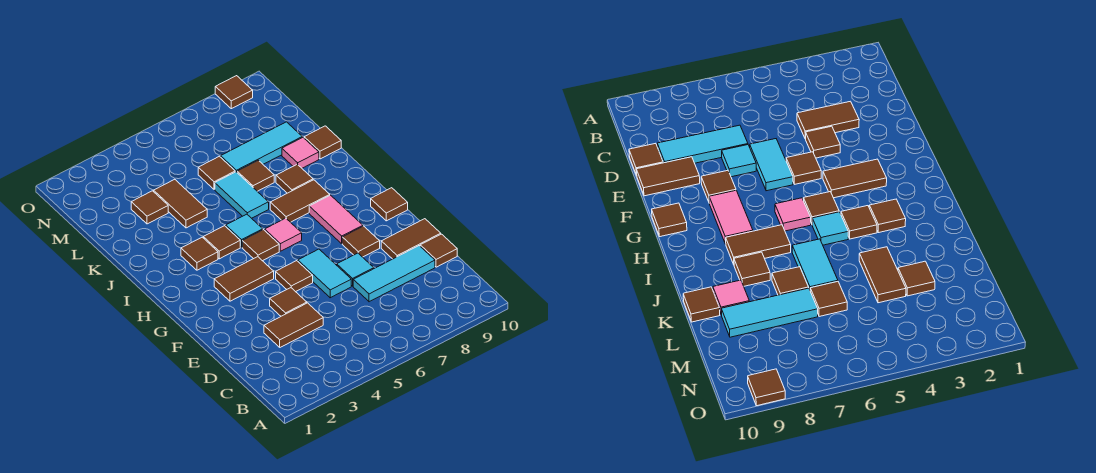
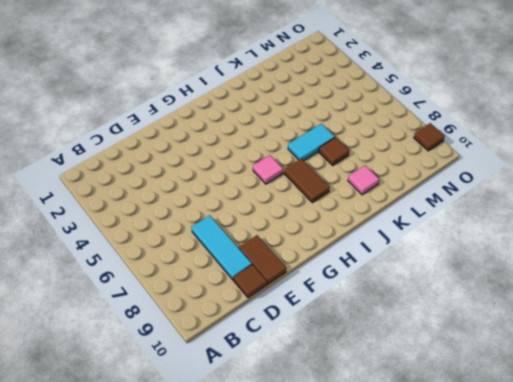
none -> brown tile D3:D4 level 1
none -> brown tile E4 level 1
none -> cyan tile E6:F6 level 1

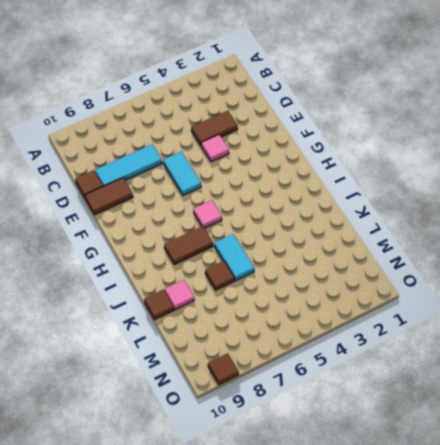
pink tile E4 level 1 -> brown tile E4 level 1
none -> cyan tile E7 level 1
none -> brown tile F5 level 1
none -> brown tile F8 level 1

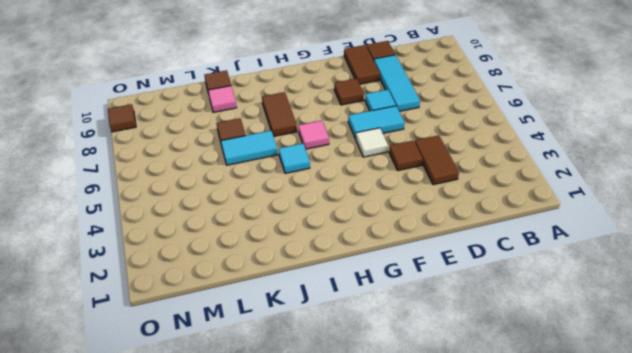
white tile F5 level 1 -> brown tile F5 level 1
none -> brown tile G3:G4 level 1
none -> pink tile G8:H8 level 1
none -> brown tile G10 level 1

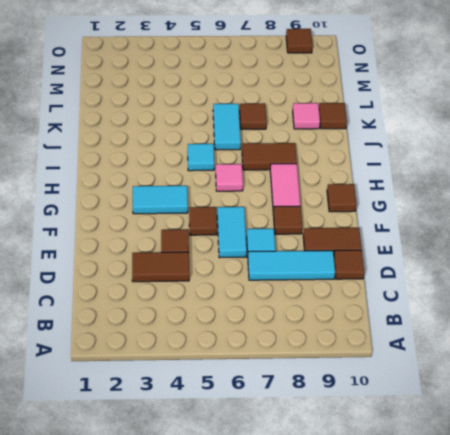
cyan tile G3:G4 level 1 -> brown tile G3:G4 level 1
none -> brown tile H5 level 1
none -> brown tile I3 level 1
none -> brown tile I4 level 1

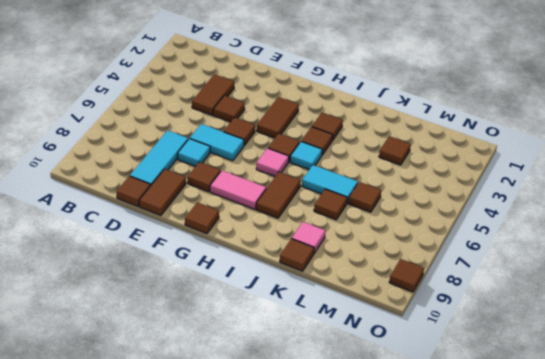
none -> brown tile J8 level 1
none -> brown tile K4:L4 level 1
none -> cyan tile L7:L9 level 1

